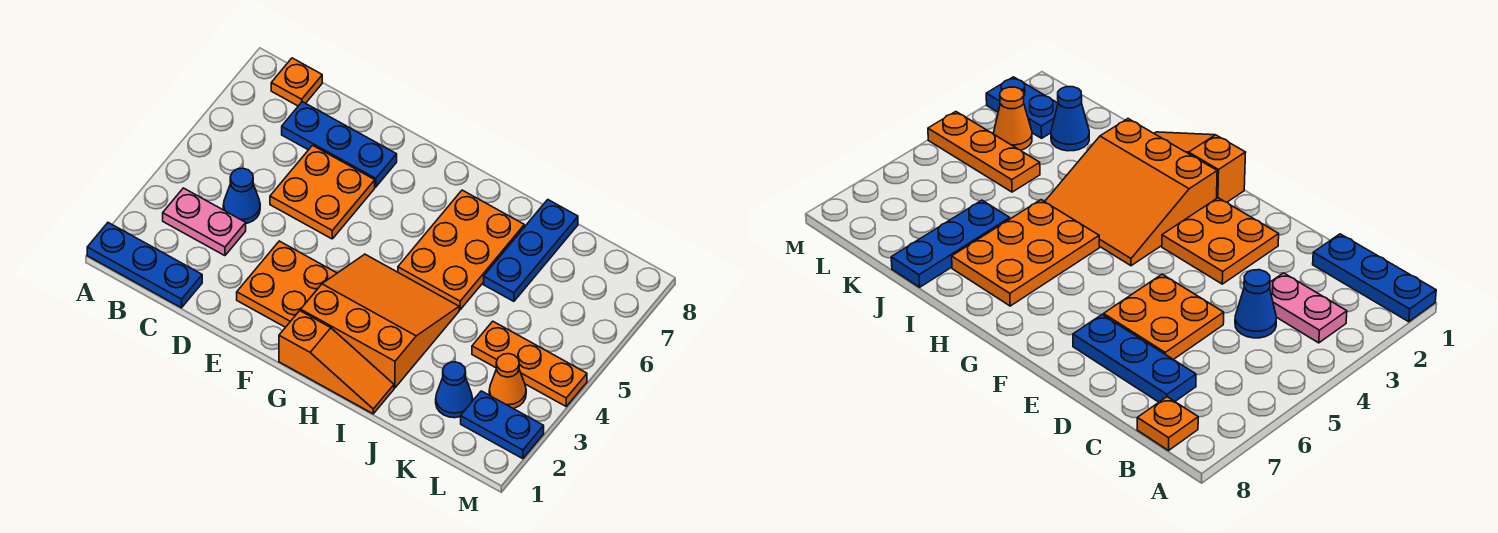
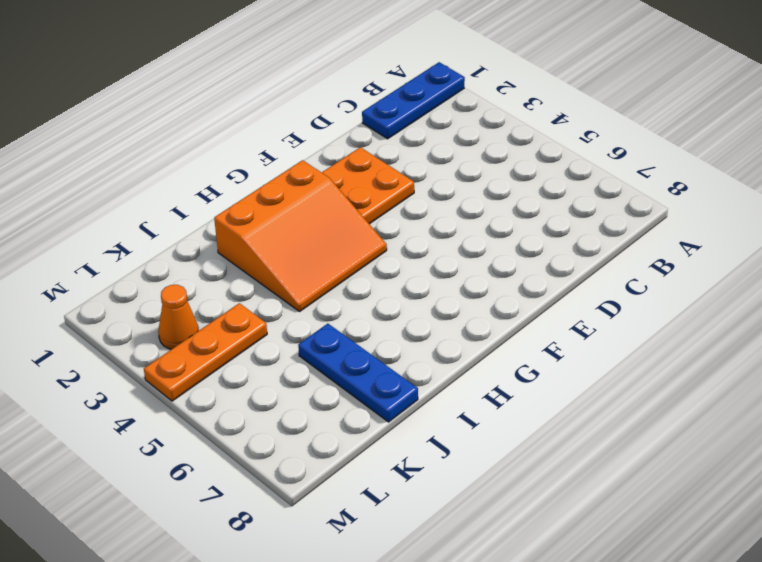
none -> pink plate B3:C3 level 1
none -> orange plate B8 level 1
none -> blue cone C4 level 1

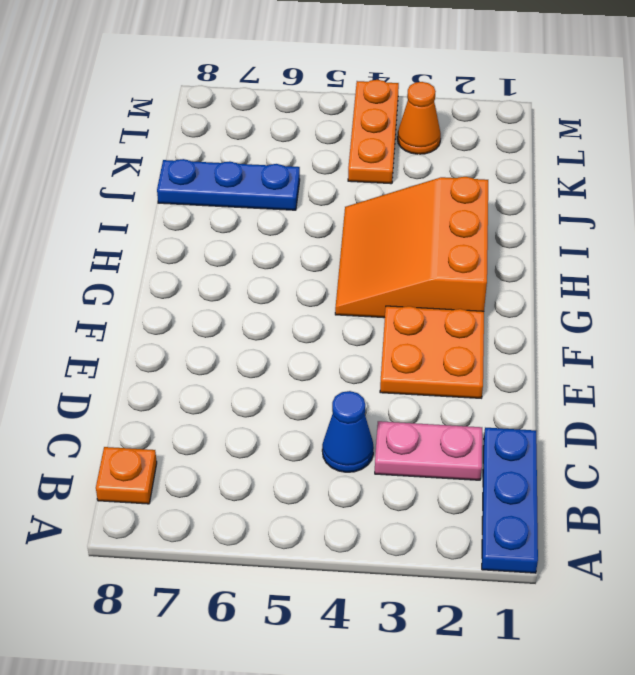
pink plate C2:C3 level 1 -> pink plate B3:C3 level 1
none -> blue plate C7:E7 level 1
none -> orange plate D5:E6 level 1
none -> orange slope G1:I1 level 1 top G

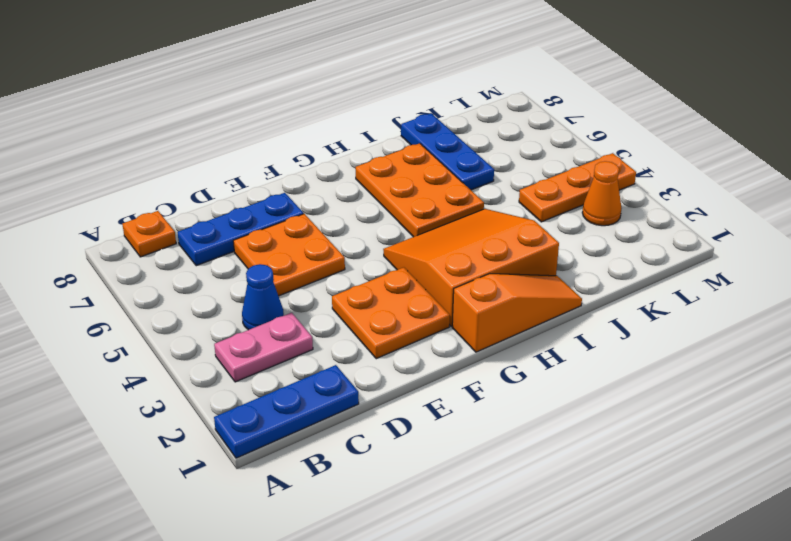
none -> blue cone K2 level 1
none -> blue plate L2:M2 level 1

